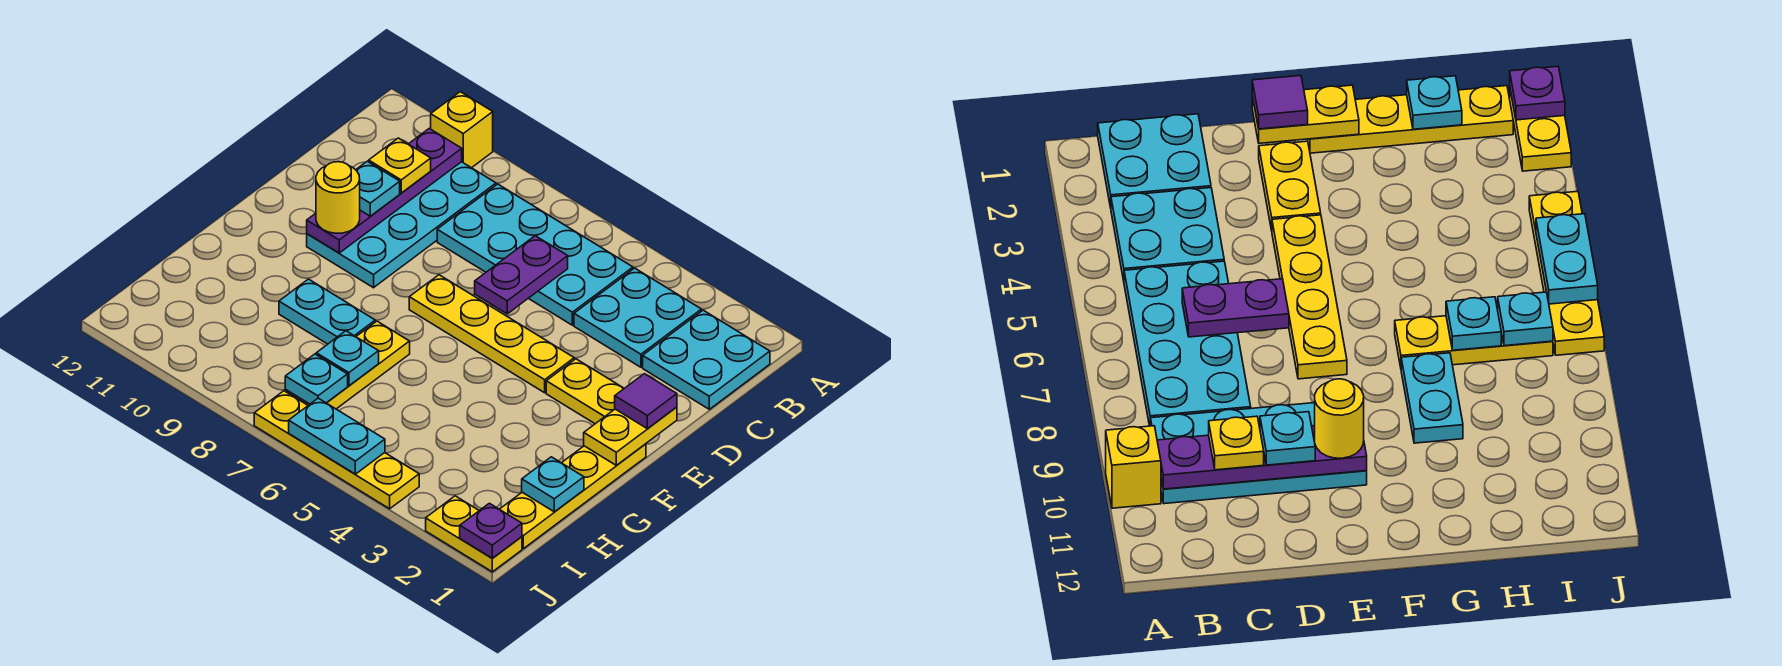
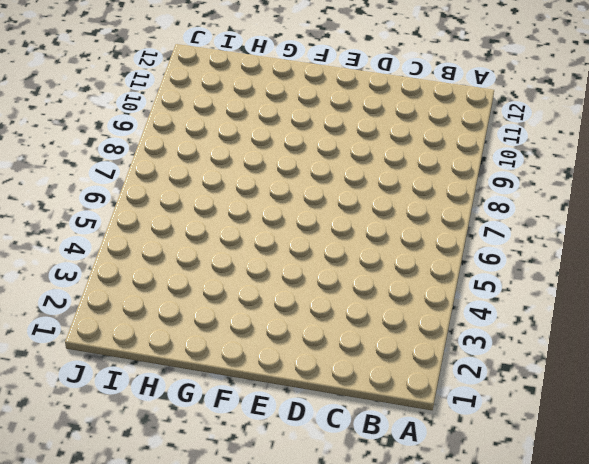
none -> yellow brick A10 level 1
none -> cyan plate B1:C2 level 1
none -> cyan plate B3:C4 level 1

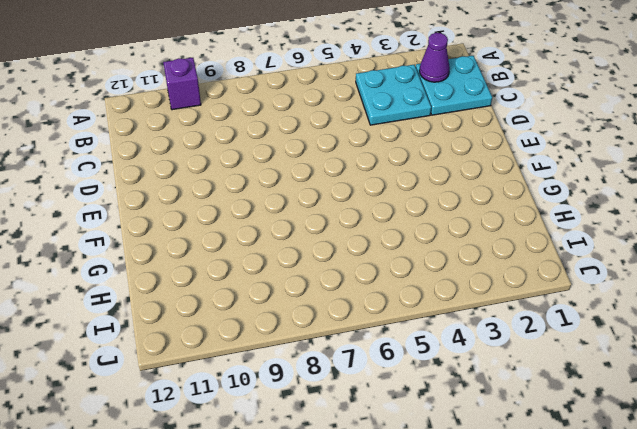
purple brick A10 level 1 -> yellow brick A10 level 1
purple cone B2 level 2 -> none
none -> cyan plate B5:C8 level 1
none -> cyan plate B9:E10 level 1
none -> yellow plate E2:E3 level 1

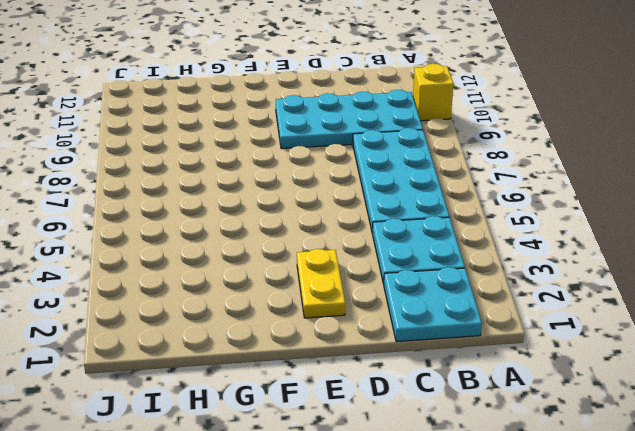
none -> yellow plate E4:E7 level 1
none -> yellow plate F1:I1 level 1
none -> yellow plate G7:I7 level 1

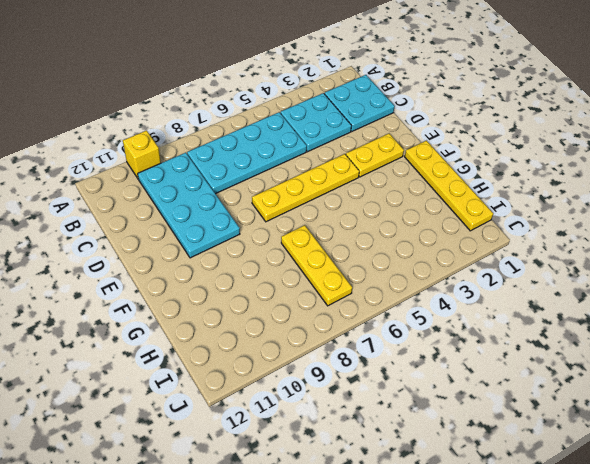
none -> cyan plate G8:G9 level 1
none -> yellow plate J1:J2 level 1
none -> yellow plate J4:J7 level 1

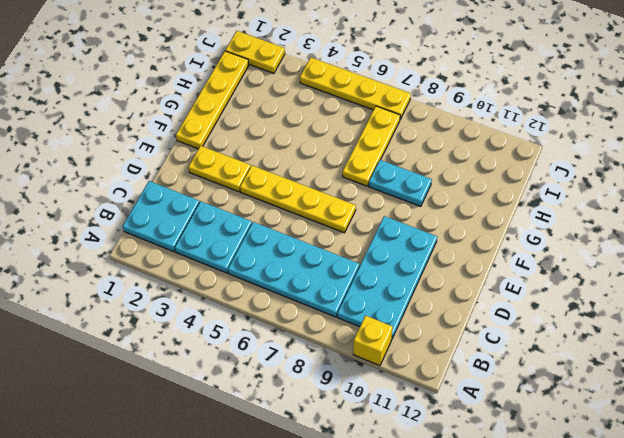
none -> purple plate B10:E10 level 2
none -> purple plate C6:D6 level 2
none -> yellow plate E1:F1 level 2

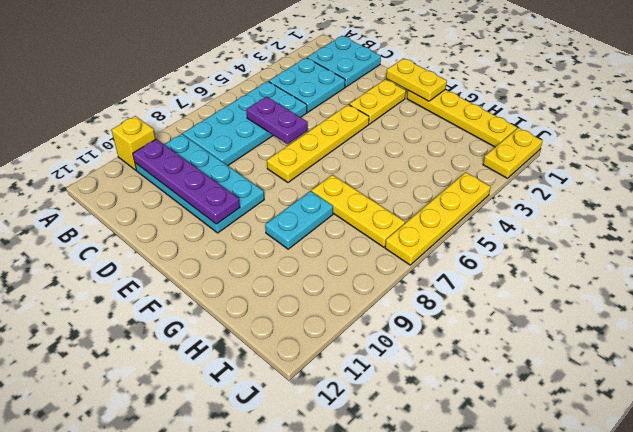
none -> cyan plate H1 level 2
none -> cyan plate H7 level 2
none -> cyan plate I7 level 2

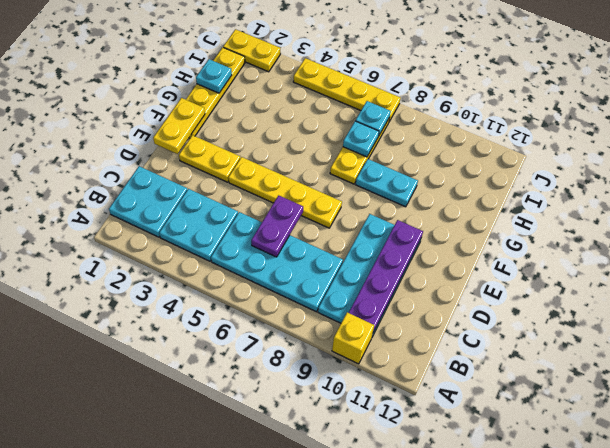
none -> purple plate J1 level 2
none -> cyan plate J5:J6 level 2
none -> yellow plate C10 level 3

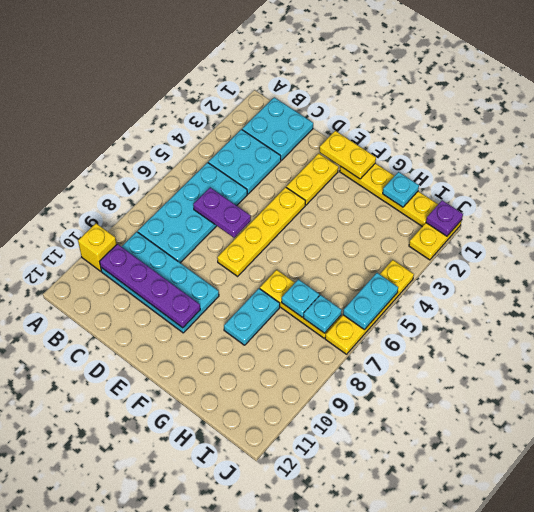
none -> yellow plate C10 level 3
none -> cyan plate D10 level 3
none -> purple tile E1 level 3

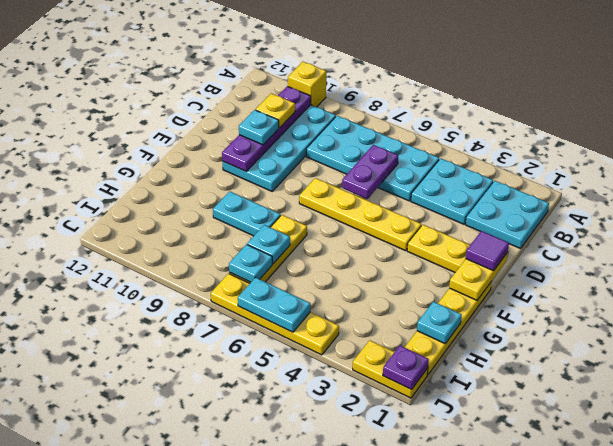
none -> yellow round brick E10 level 3

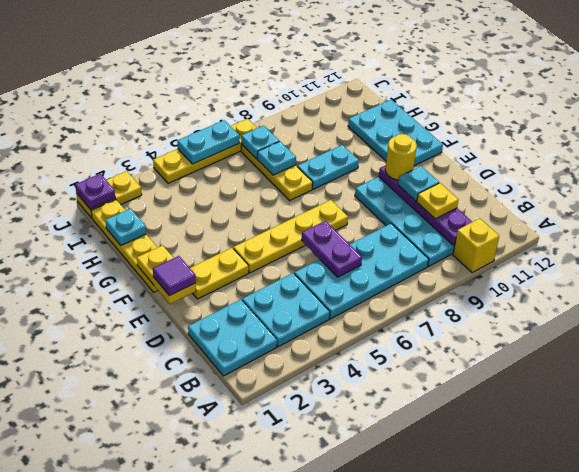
cyan plate F11:H12 level 1 -> none

